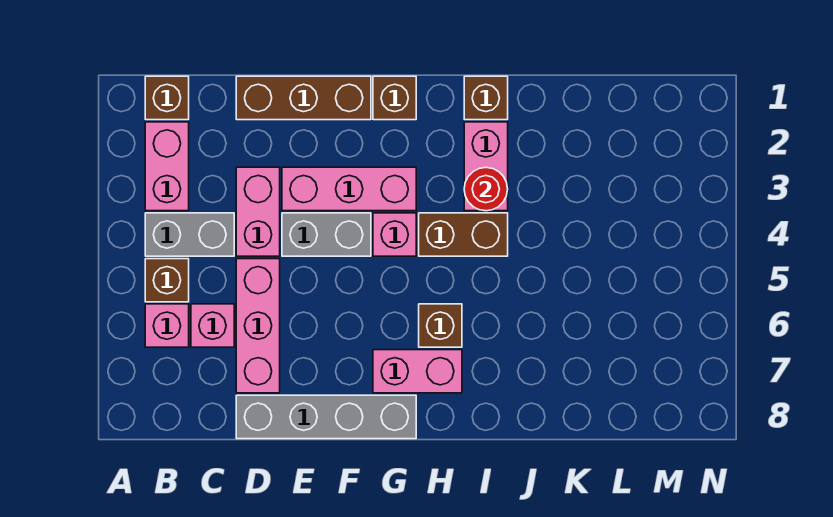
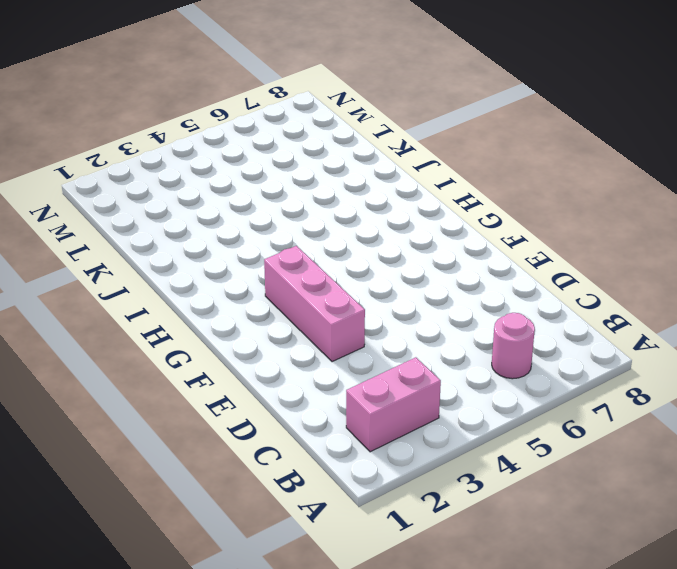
pink round brick B6 level 1 -> pink brick B6 level 1
none -> brown brick B1 level 1
none -> grey brick B4:C4 level 1
none -> brown brick B5 level 1

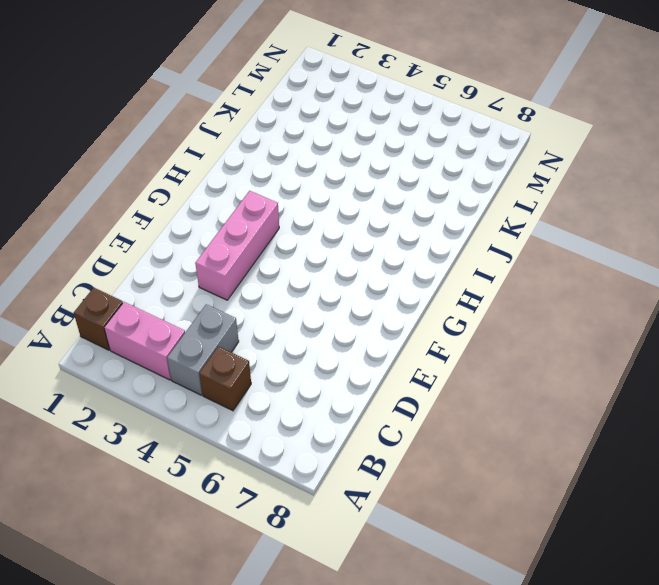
none -> pink brick B6 level 1
none -> pink brick C6 level 1
none -> brown brick D1:F1 level 1

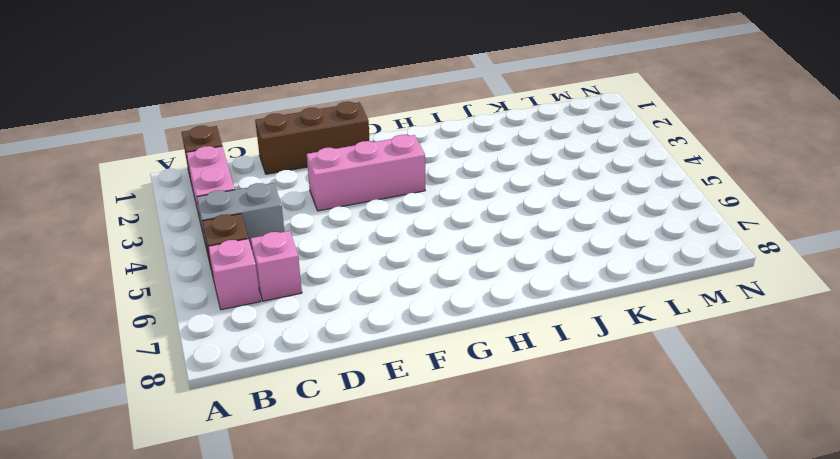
none -> pink brick D3:D4 level 1
none -> pink brick D5:D7 level 1
none -> grey brick D8:G8 level 1

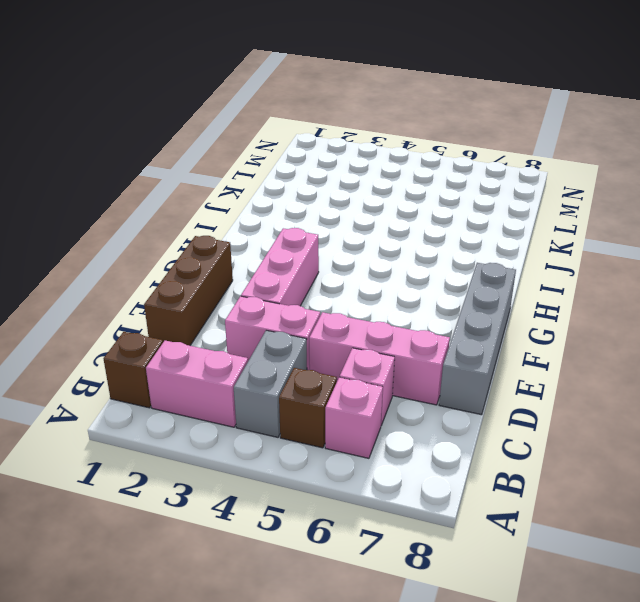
none -> grey brick E4:F4 level 1
none -> brown brick G1 level 1
none -> pink brick G4 level 1

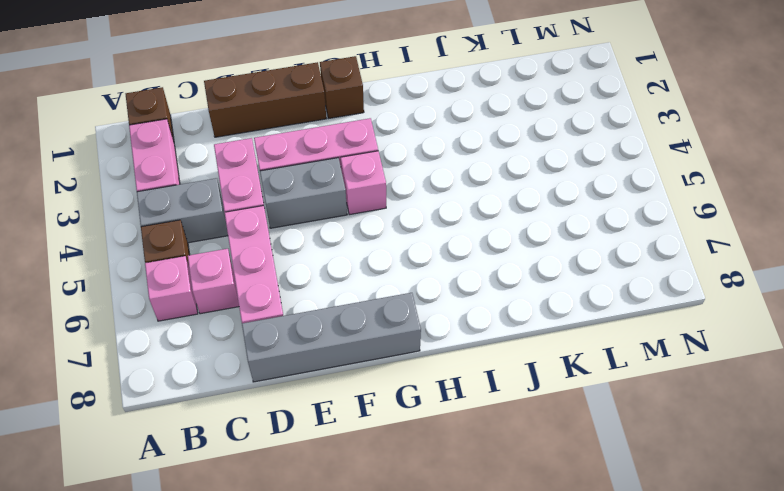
none -> pink brick G7:H7 level 1
none -> brown brick H4:I4 level 1
none -> brown brick H6 level 1

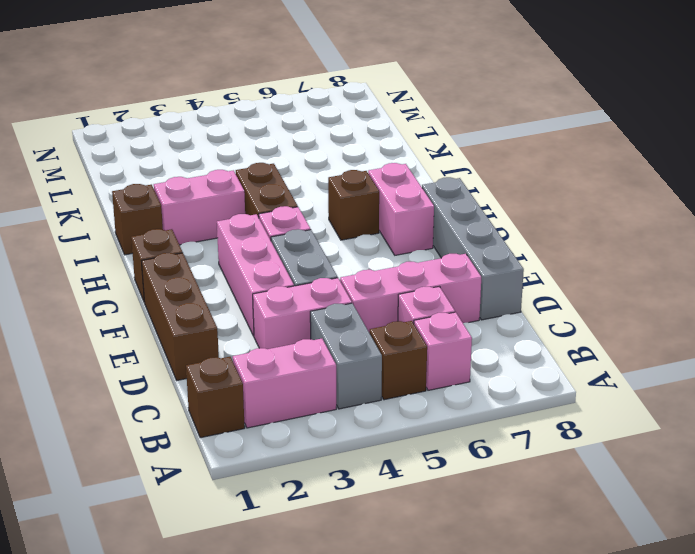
none -> red round brick I3 level 2

